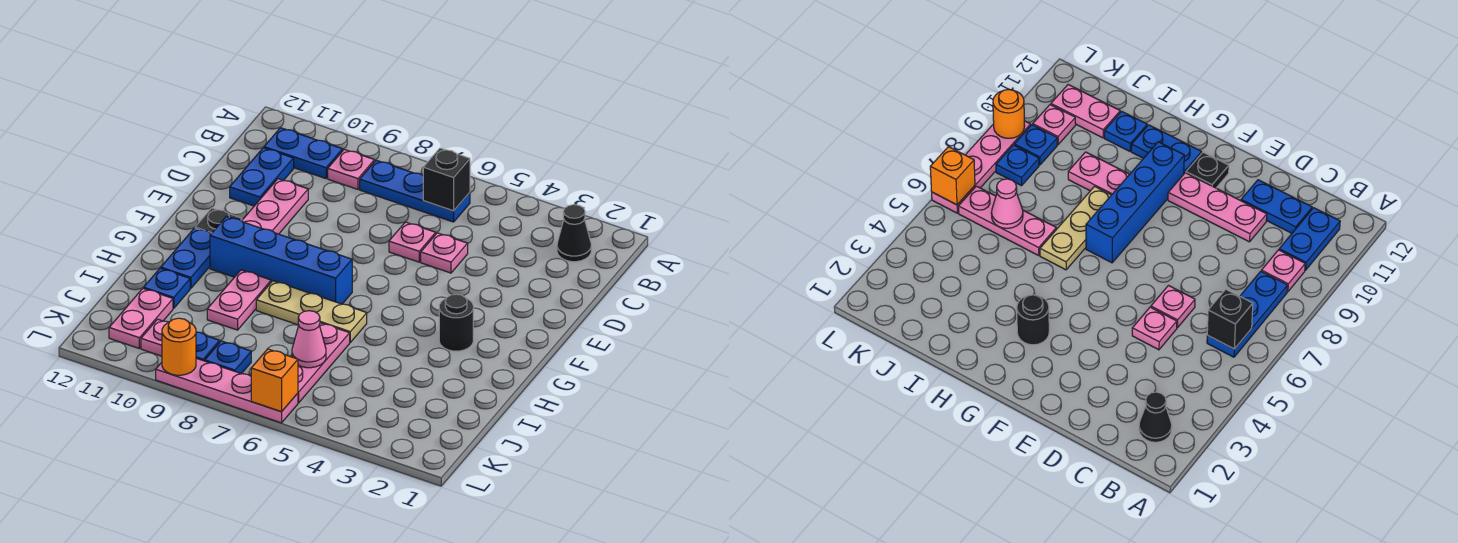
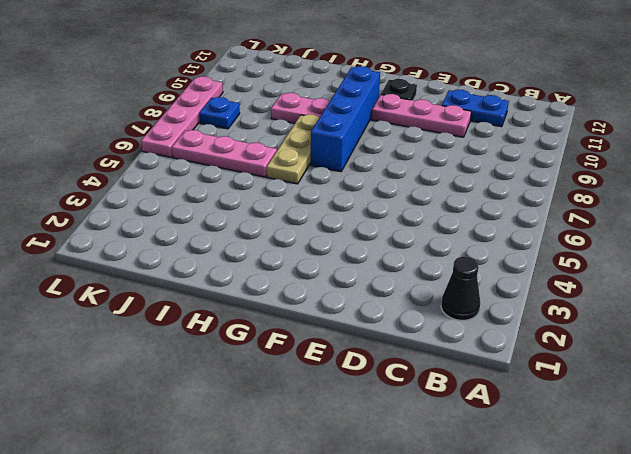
none -> blue plate B6:B8 level 1
none -> pink plate B9 level 1
none -> blue plate B10:B11 level 1

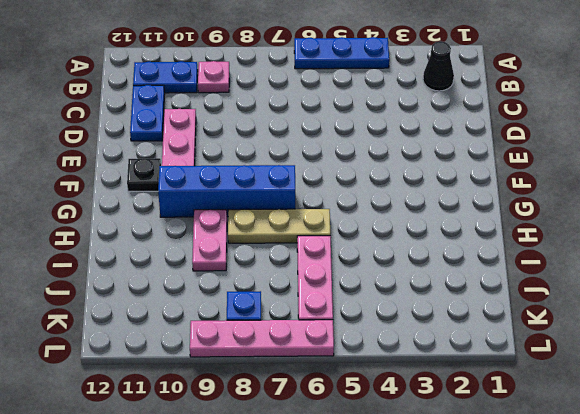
blue plate A4:A6 level 1 -> blue plate B6:B8 level 1
none -> pink plate D5 level 1
none -> pink plate D6 level 1
none -> black round brick G3 level 1

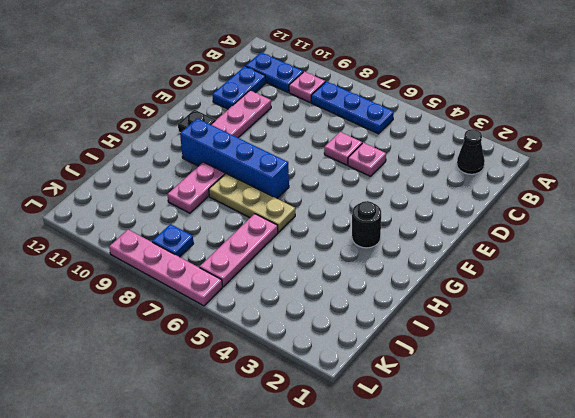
none -> blue plate G11:H11 level 1
none -> blue plate I11 level 1
none -> pink plate J11:K11 level 1

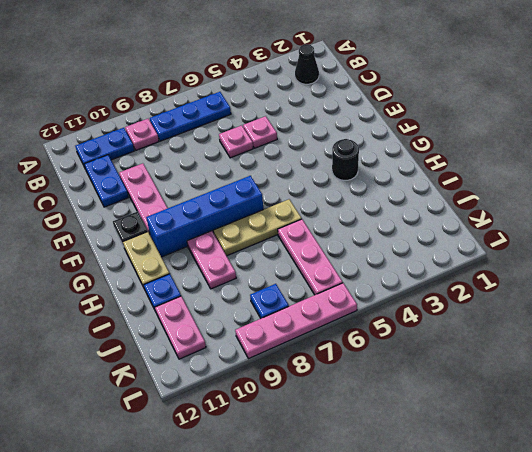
tan plate G11:H11 level 1 -> blue plate G11:H11 level 1
none -> blue plate K9 level 1
none -> pink plate K10 level 1
none -> black brick B6 level 2

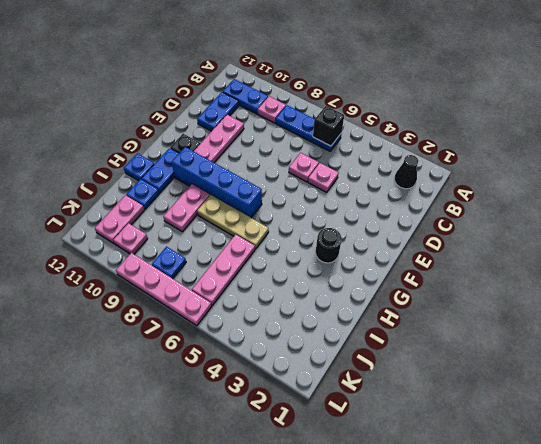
blue plate H12 level 1 -> blue plate K9 level 1
none -> pink cone J6 level 2
none -> orange brick L6 level 2
none -> orange round brick L9 level 2

